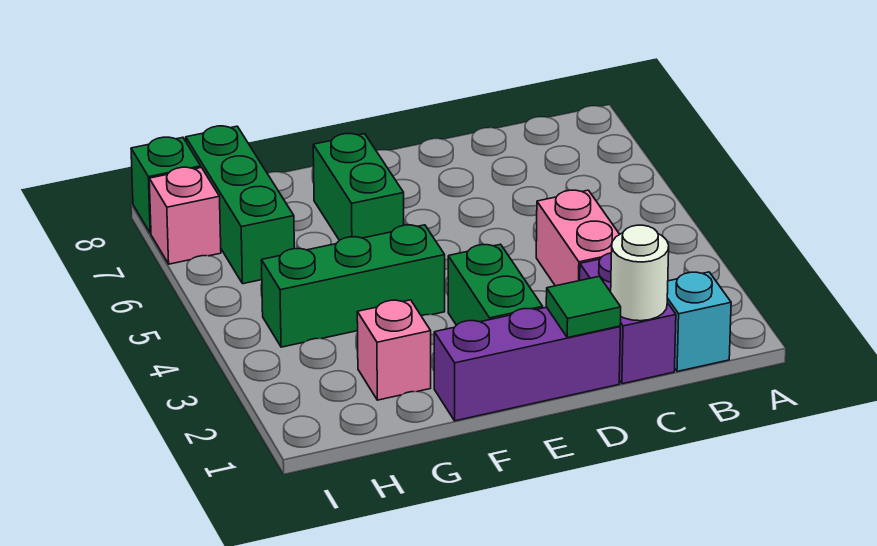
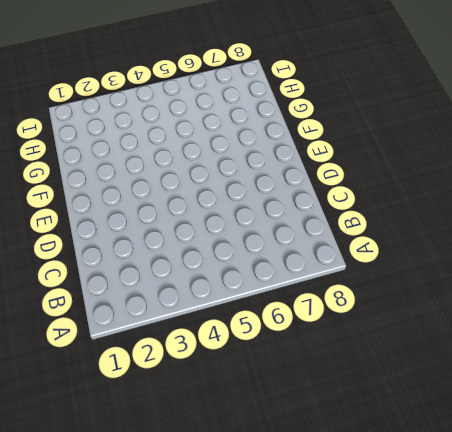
none -> cyan brick B1 level 1
none -> purple brick C1:C2 level 1
none -> pink brick C3:C4 level 1

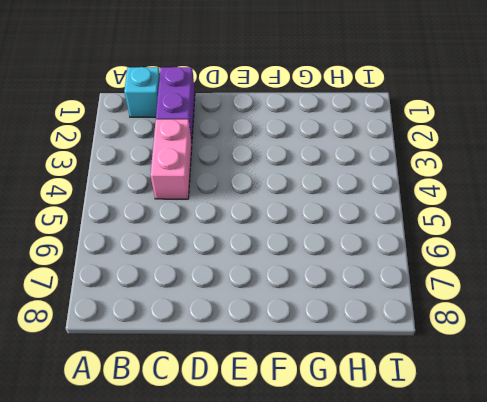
none -> purple brick D1:F1 level 1
none -> green brick E2:E3 level 1
none -> green brick F4:H4 level 1

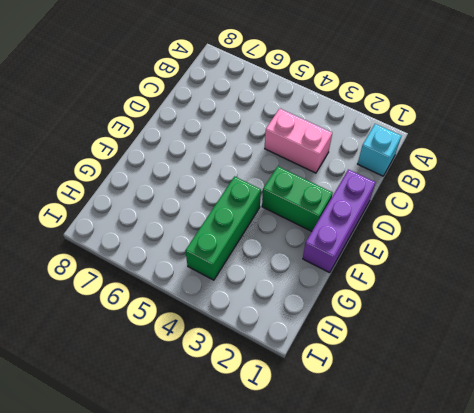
none -> purple brick C1:C2 level 1
none -> green brick F6:F7 level 1
none -> pink brick G2 level 1

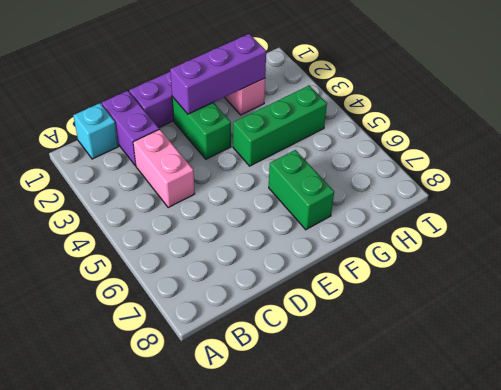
purple brick E2:G2 level 2 -> none
none -> green brick H6:H8 level 1
none -> pink brick I7 level 1
none -> green brick I8 level 1

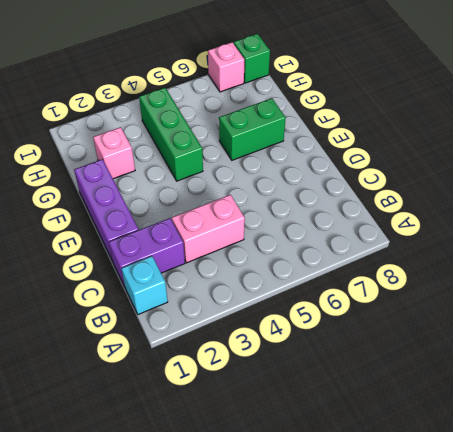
none -> green brick E2:E3 level 1
none -> green brick H6:H8 level 1
none -> white round brick C1 level 2

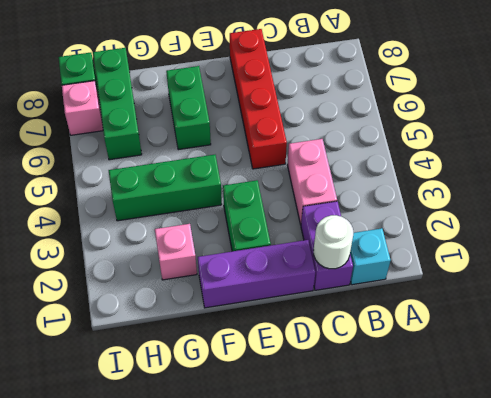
red brick D5:D8 level 1 -> none
none -> green tile D1 level 2

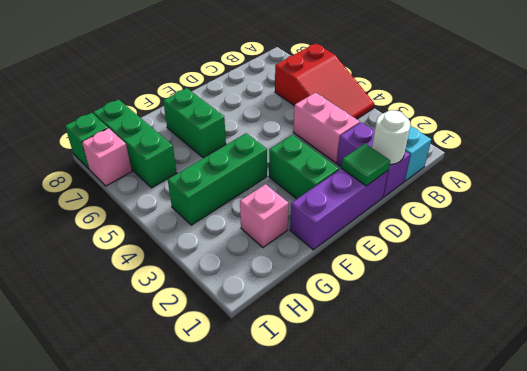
red slope A4:B6 level 1 top 6 -> none

